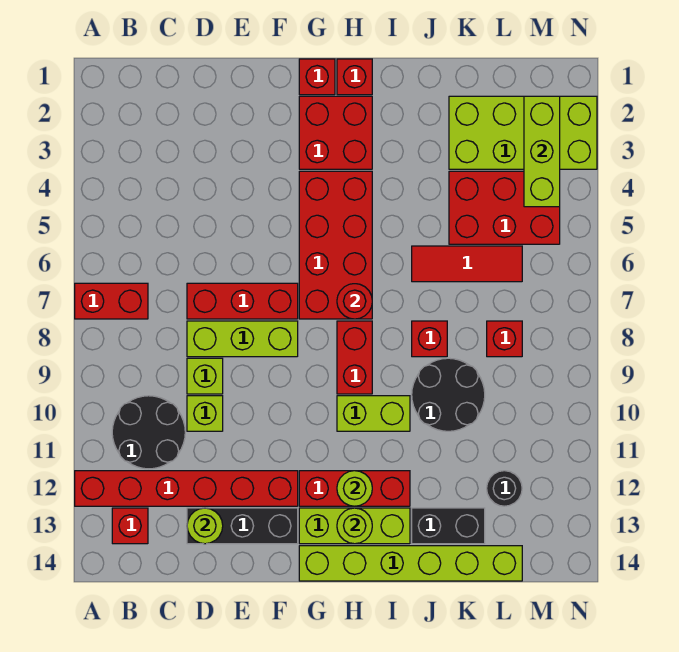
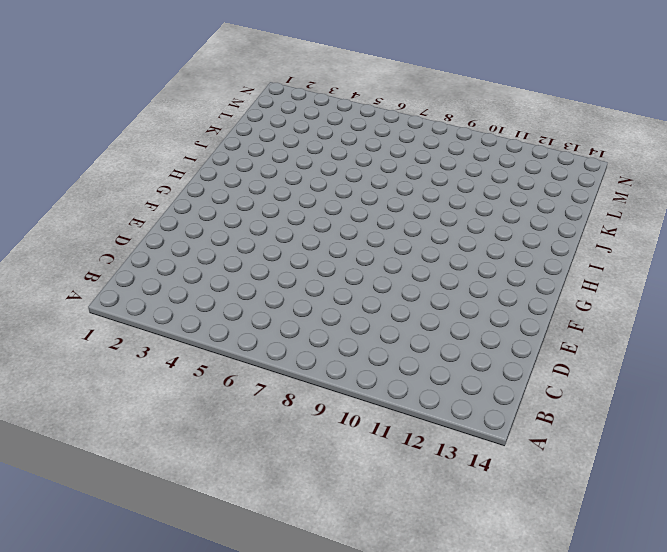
none -> red brick A7:B7 level 1
none -> red brick A12:F12 level 1
none -> black round brick B10:C11 level 1
none -> red brick B13 level 1

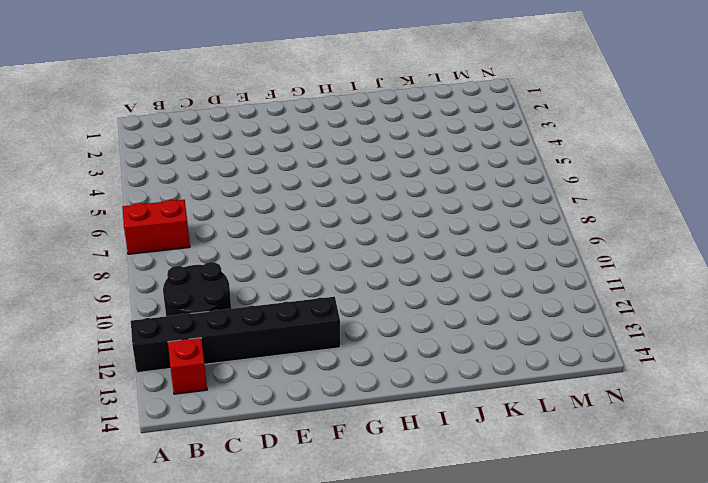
black brick A12:F12 level 1 -> red brick A12:F12 level 1
none -> red brick D7:F7 level 1
none -> lime brick D8:F8 level 1
none -> lime brick D9 level 1
none -> lime brick D10 level 1

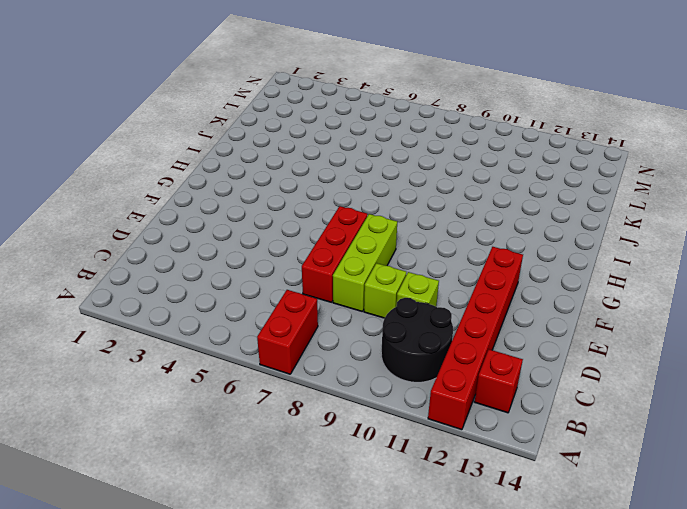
none -> black brick D13:F13 level 1
none -> red brick G1 level 1
none -> red brick G2:H3 level 1
none -> red brick G4:H7 level 1

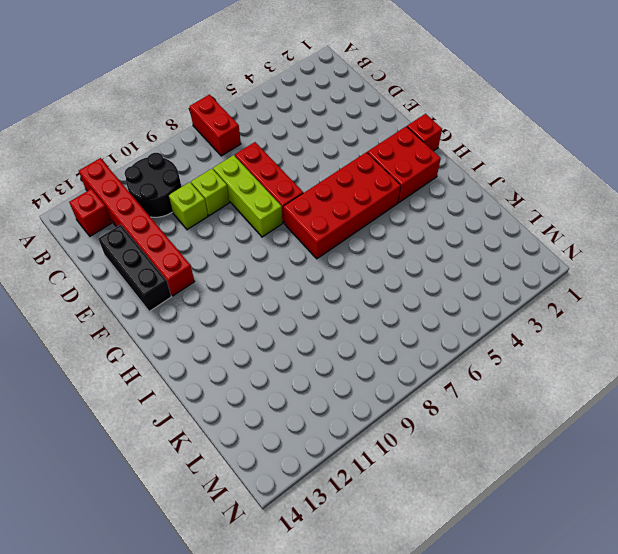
none -> red brick G12:I12 level 1
none -> lime brick G13:I13 level 1
none -> lime brick G14:L14 level 1
none -> red brick H1 level 1

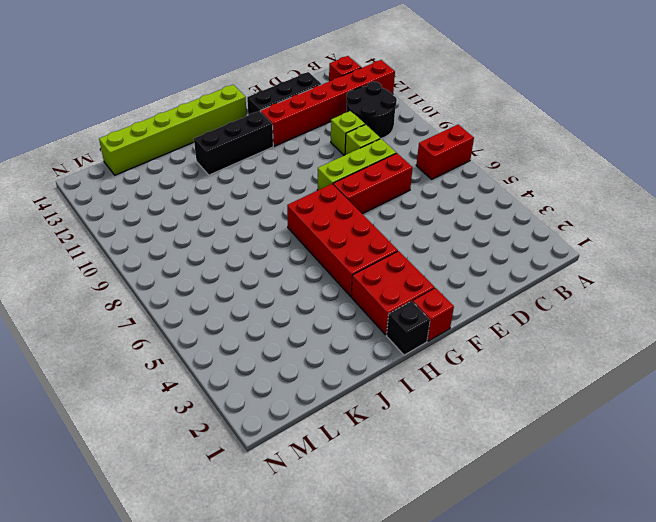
black brick G12:I12 level 1 -> red brick G12:I12 level 1
black brick H1 level 1 -> red brick H1 level 1
none -> lime brick G13:I13 level 1
none -> red brick H8:H9 level 1
none -> lime brick H10:I10 level 1
none -> red tile J6:L6 level 1

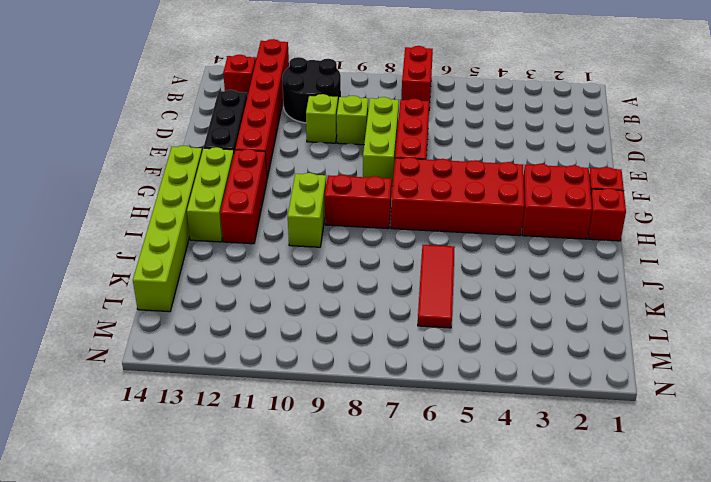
none -> red brick J8 level 1
none -> black round brick J9:K10 level 1
none -> black brick J13:K13 level 1
none -> lime brick K2:N3 level 1

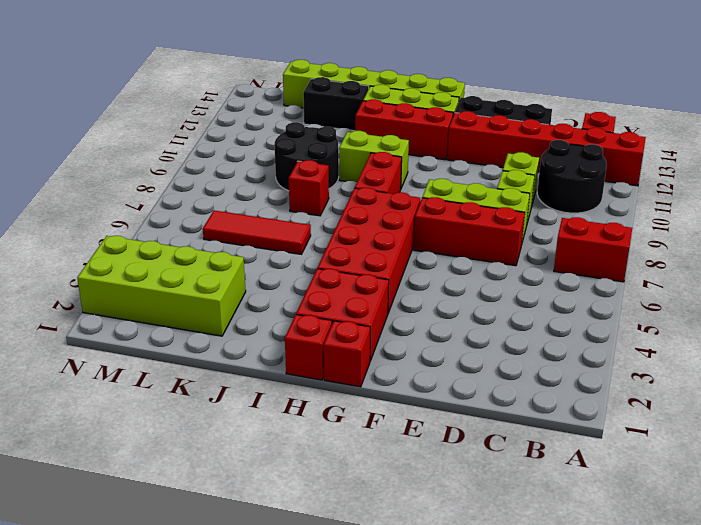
none -> red brick K4:M5 level 1
none -> red brick L8 level 1
none -> black round brick L12 level 1
none -> lime round brick D13 level 2

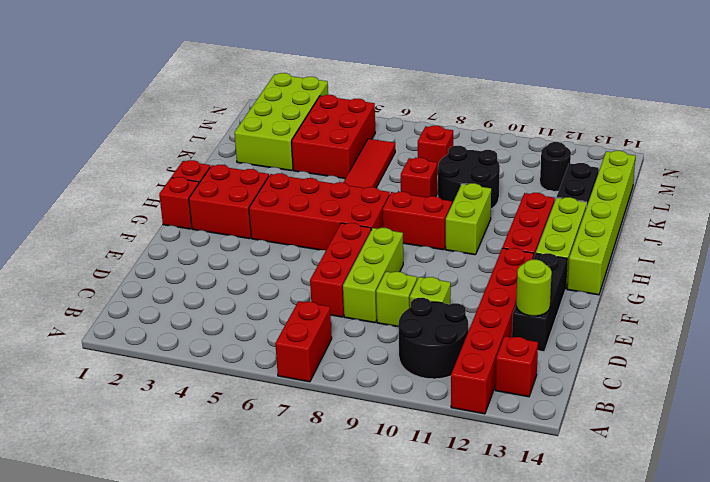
none -> red round brick H7 level 2
none -> lime round brick H12 level 2
none -> lime round brick H13 level 2
none -> lime brick M2:M4 level 2

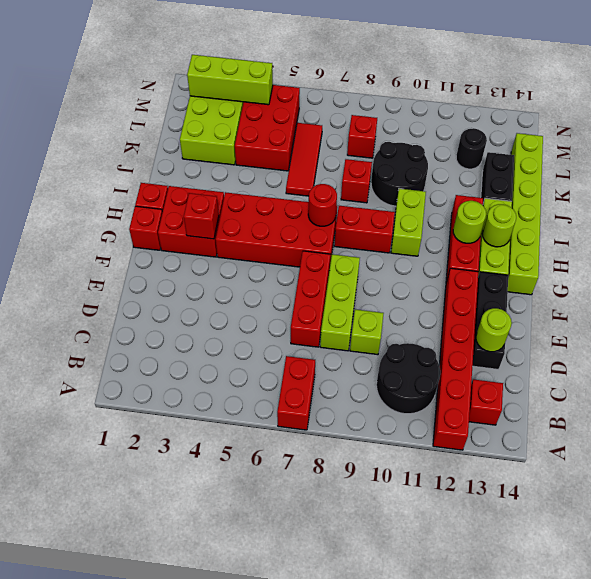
red brick G3 level 2 -> none
none -> lime brick D10 level 1

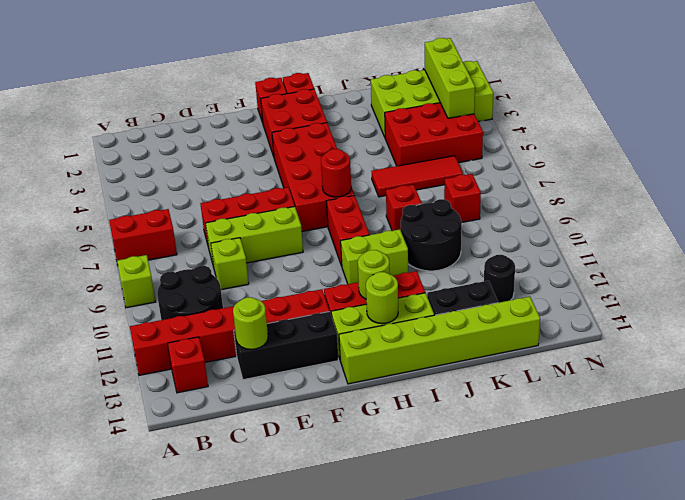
lime brick A9 level 1 -> lime brick D10 level 1

